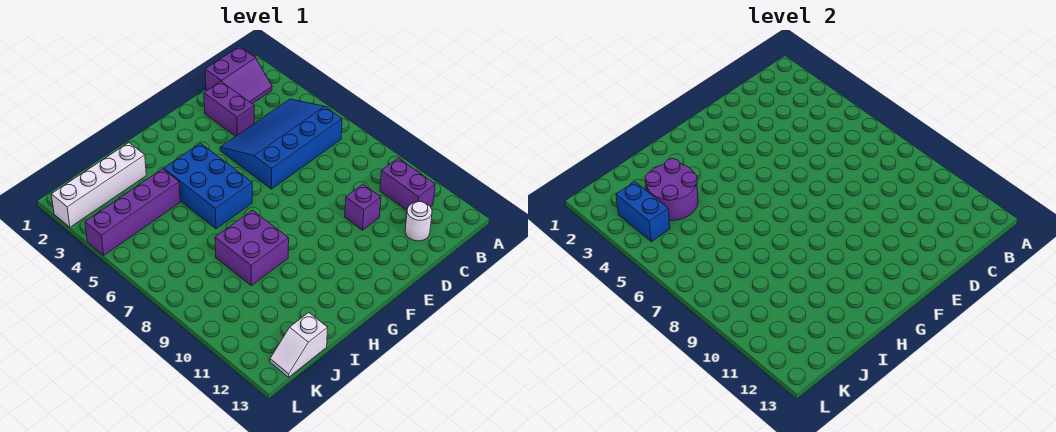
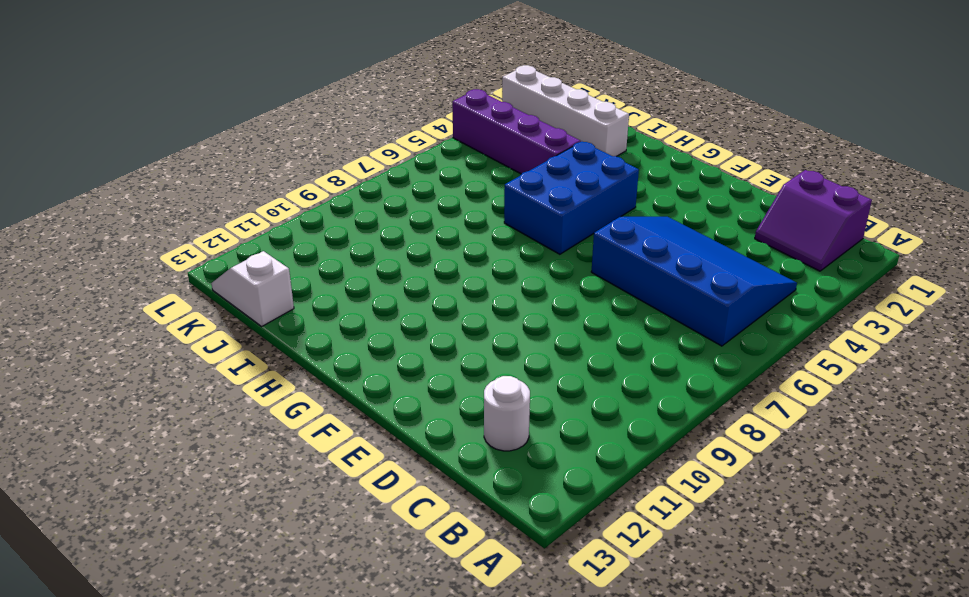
none -> purple brick B10:B11 level 1
none -> purple brick D2:D3 level 1
none -> purple brick D10 level 1

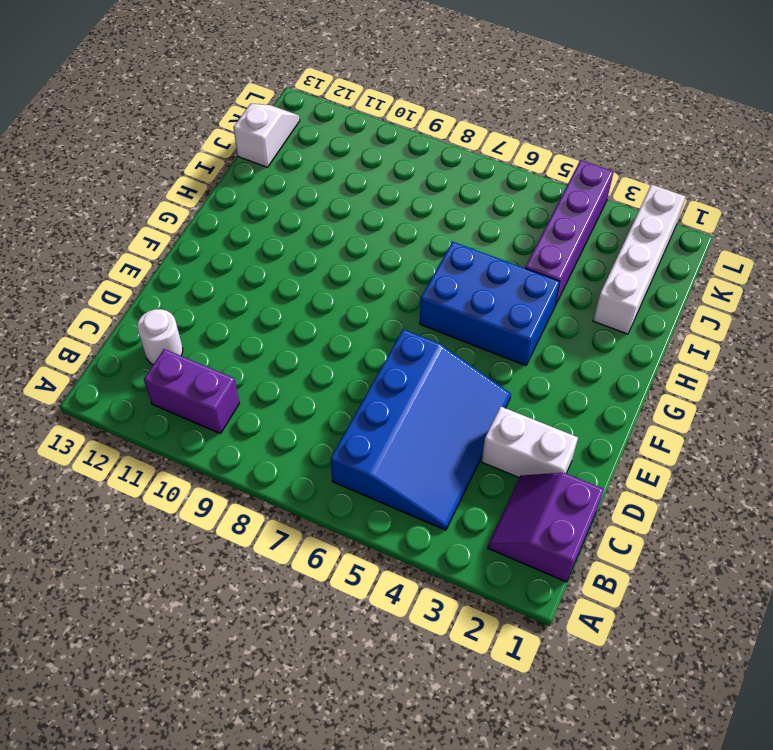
white brick D2:D3 level 1 -> purple brick D2:D3 level 1
none -> purple brick D10 level 1
none -> purple brick H8:I9 level 1
none -> purple round brick I3:J4 level 2

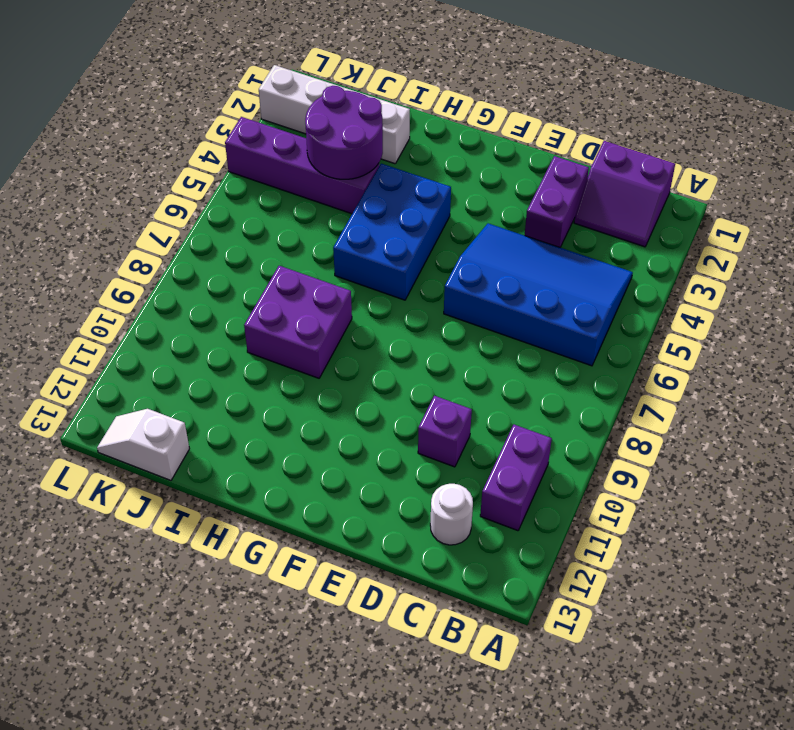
none -> blue brick K3:K4 level 2

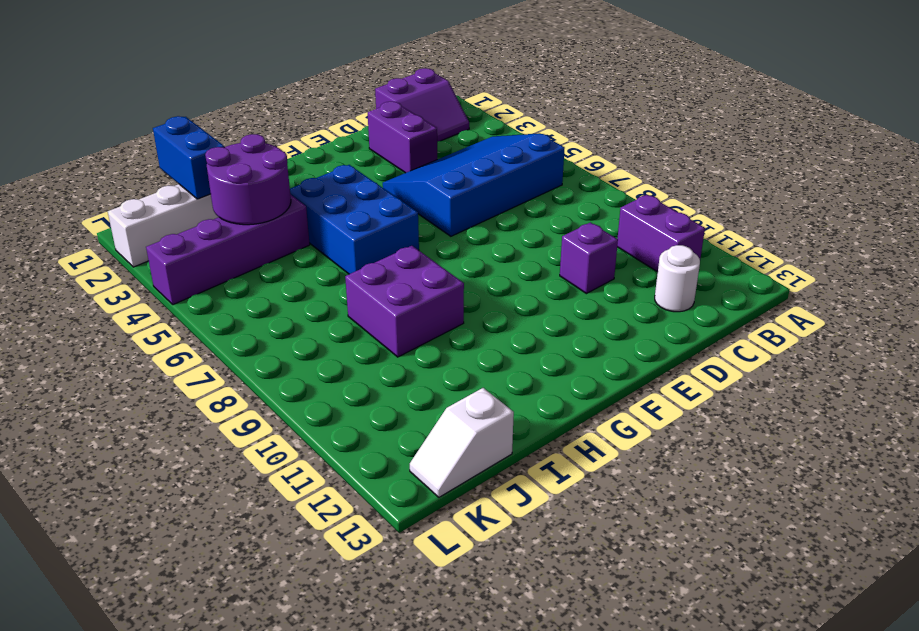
blue brick J1:J2 level 2 -> blue brick K3:K4 level 2

